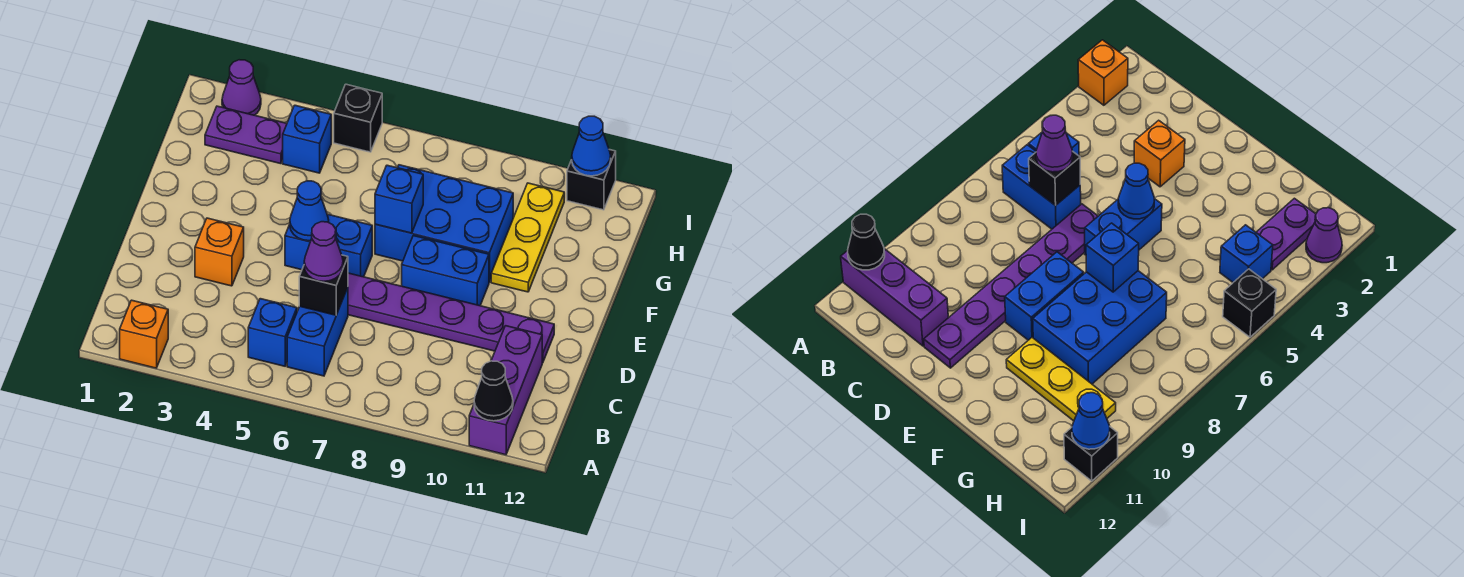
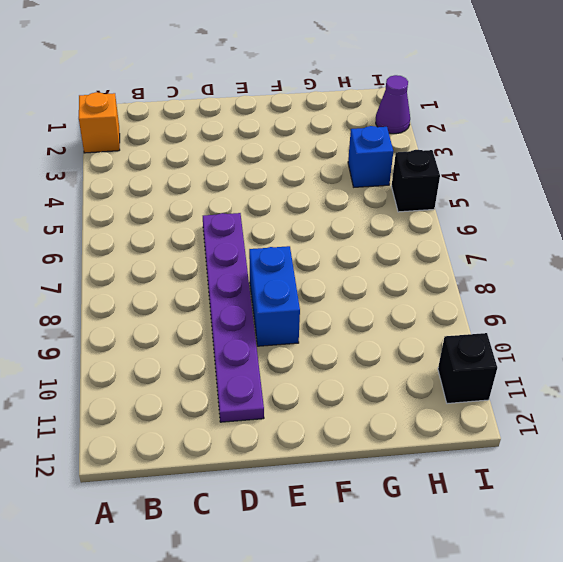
none -> purple brick A11:C11 level 1
none -> blue brick B5 level 1
none -> blue brick B6:C6 level 1

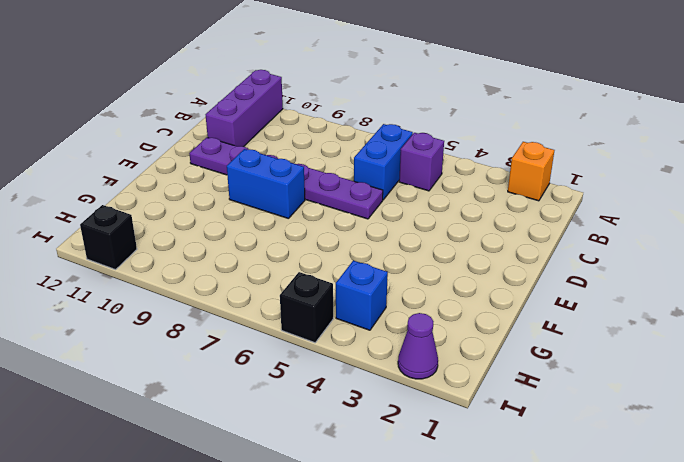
purple brick B5 level 1 -> blue brick B5 level 1
none -> orange brick D3 level 1
none -> blue brick E5:E6 level 1
none -> blue brick F7:G9 level 1

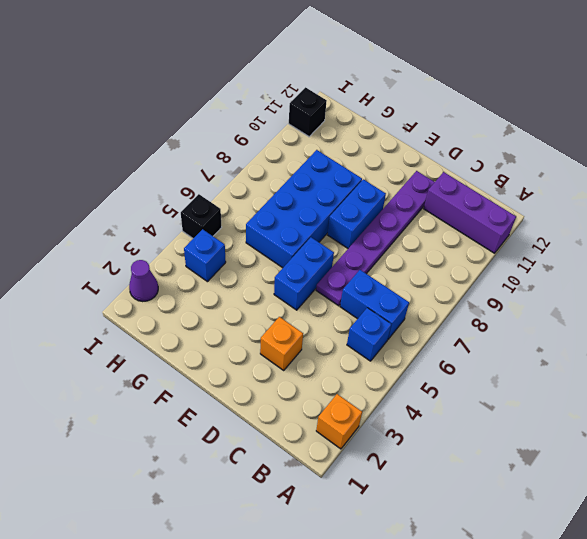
blue brick F6:G9 level 1 -> blue brick F7:G9 level 1
none -> yellow plate F10:H10 level 1
none -> purple plate H2:H3 level 1
none -> black cone A11 level 2

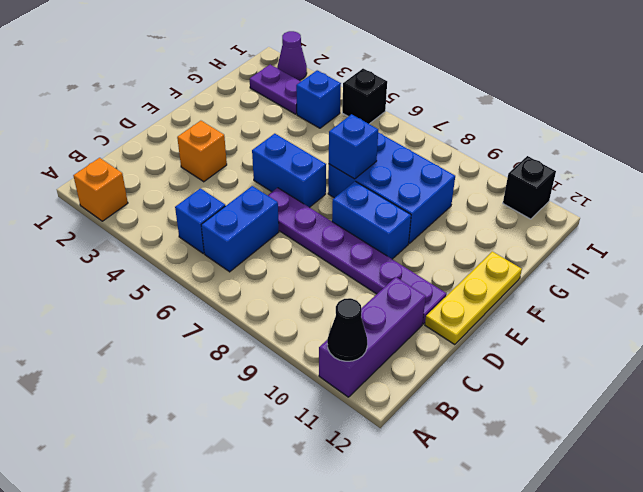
yellow plate D12:F12 level 1 -> yellow plate F10:H10 level 1
none -> black brick C6 level 2
none -> blue cone E5 level 2
none -> blue cone I11 level 2

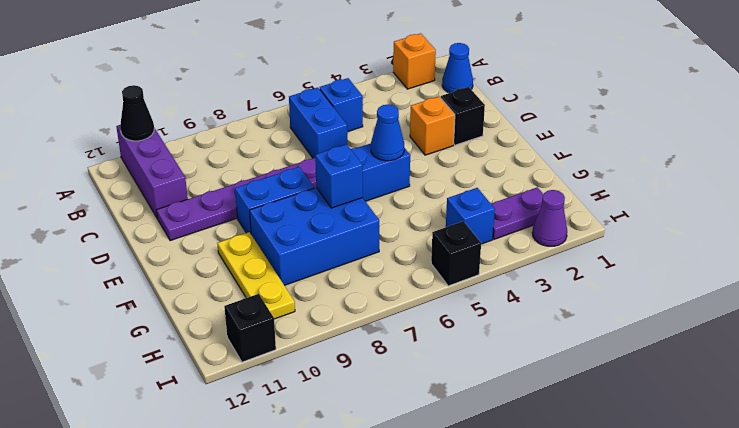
blue cone B1 level 1 -> blue cone I11 level 2
black brick D2 level 1 -> black brick C6 level 2
none -> purple cone C6 level 3

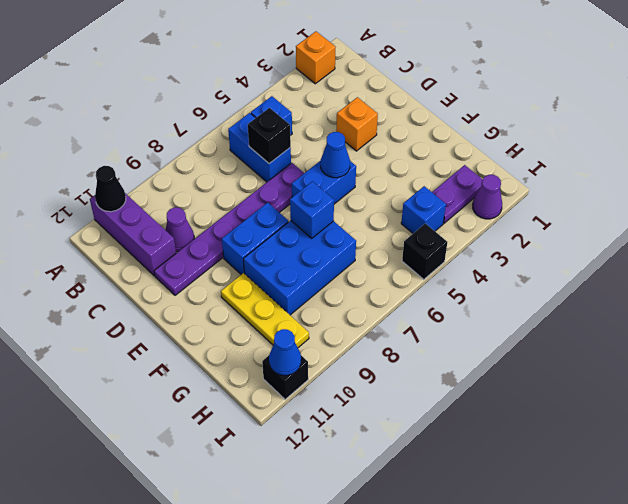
purple cone C10 level 1 -> purple cone C6 level 3

